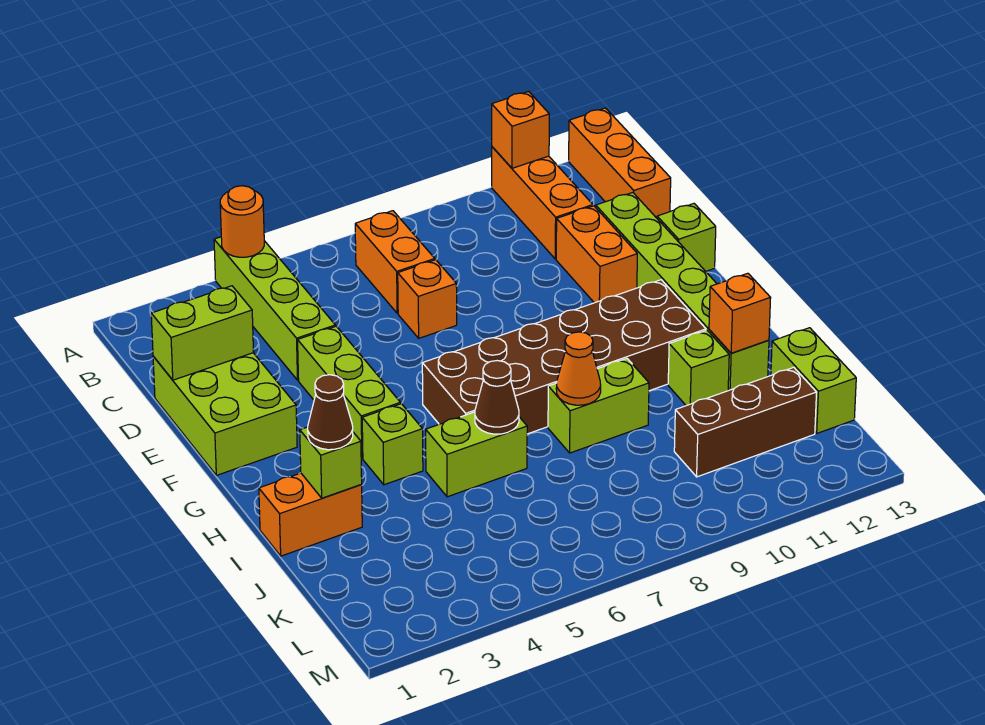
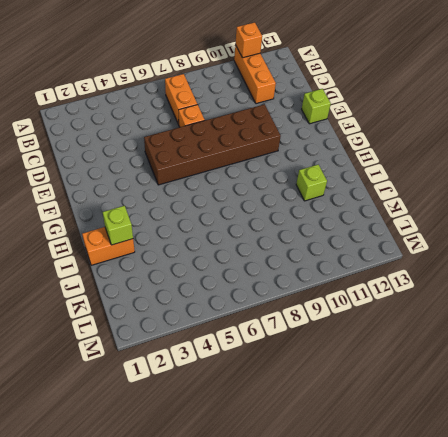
brown brick E5:F10 level 1 -> brown brick G6:H11 level 1
none -> lime brick A4:D4 level 1
none -> orange brick A13:C13 level 1
none -> lime brick D1:F2 level 1

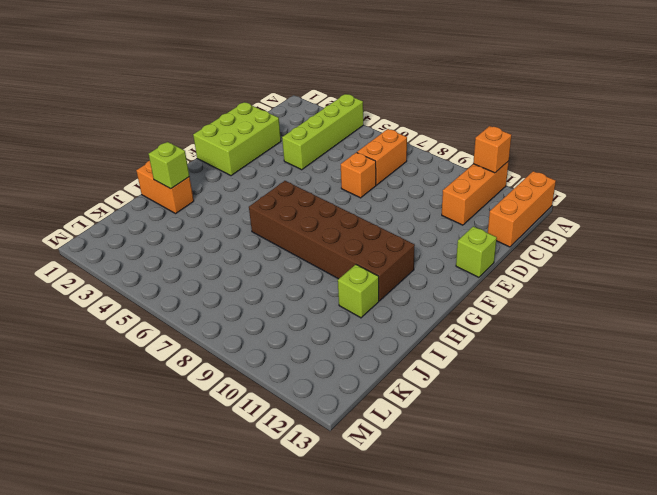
none -> orange brick D11:E11 level 1
none -> lime brick D12:I12 level 1
none -> lime brick E4:G4 level 1

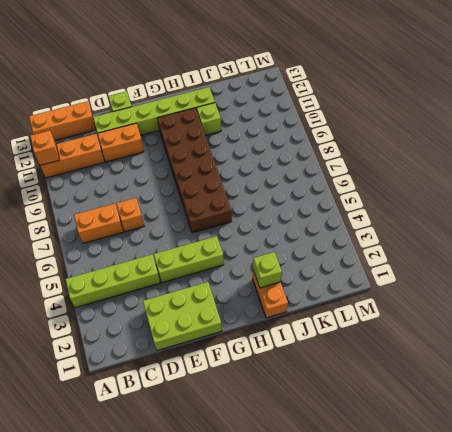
none -> lime brick H4 level 1
none -> lime brick I5:I6 level 1
none -> lime brick I8:I9 level 1

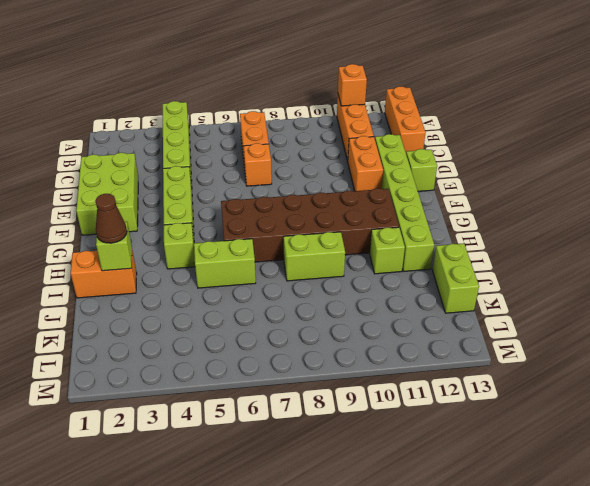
none -> brown brick K10:K12 level 1
none -> orange round brick A4 level 2
none -> lime brick D1:D2 level 2

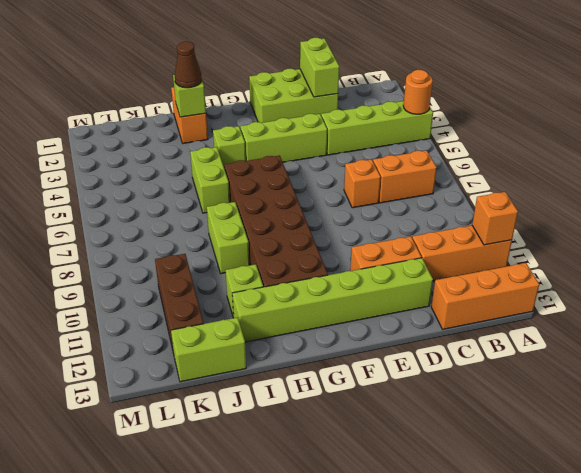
none -> lime brick E13 level 1
none -> brown cone I6 level 2
none -> orange cone I8 level 2

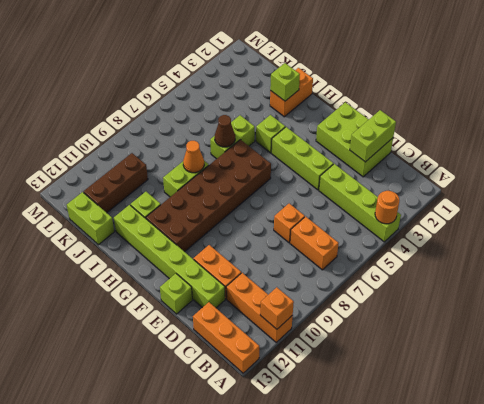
none -> orange brick I12 level 2
none -> brown cone I2 level 3

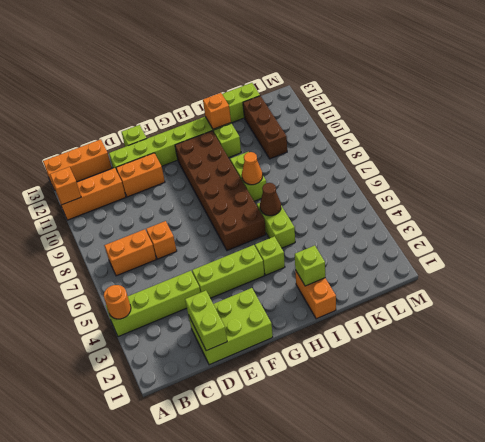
none -> brown cone I2 level 3

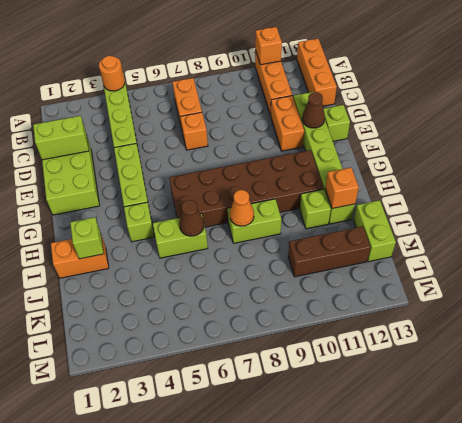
brown cone E12 level 2 -> brown cone I2 level 3

